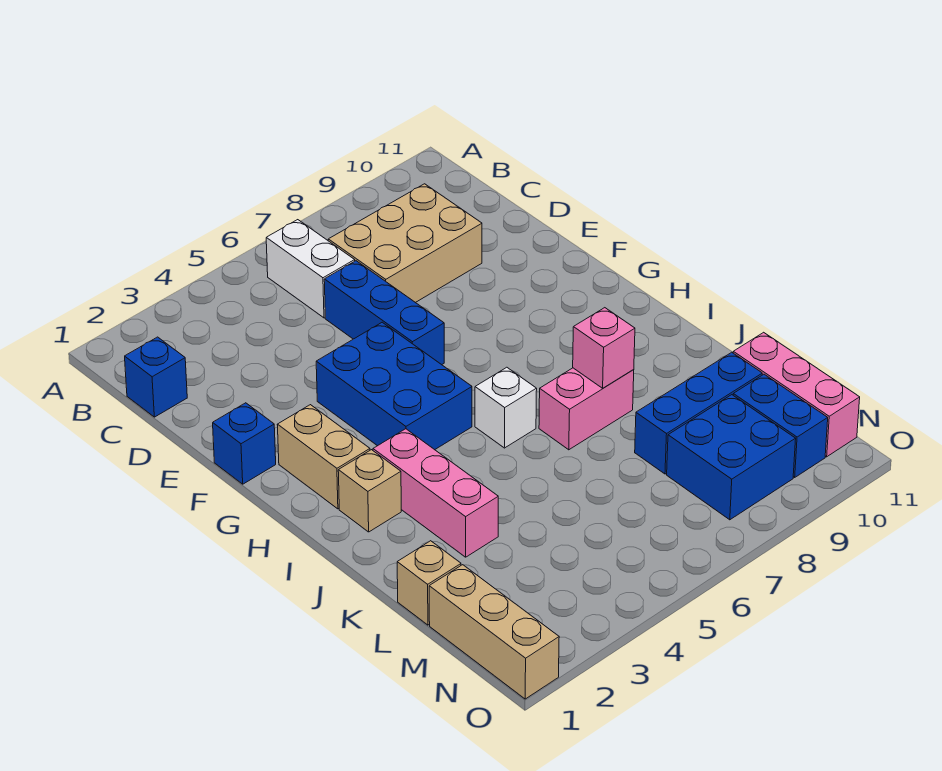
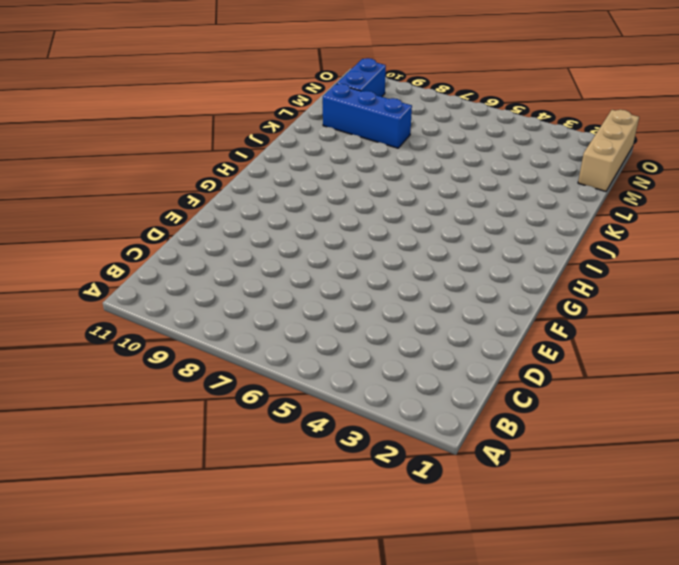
none -> white brick B6:C6 level 1
none -> blue brick C1 level 1
none -> tan brick C7:D9 level 1

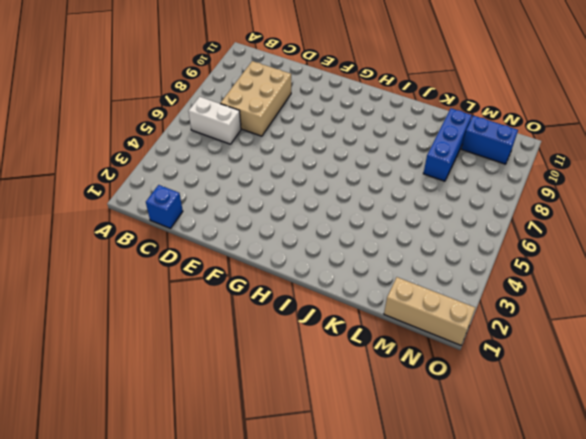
none -> blue brick D6:F6 level 1
none -> blue brick F1 level 1
none -> blue brick F4:H5 level 1

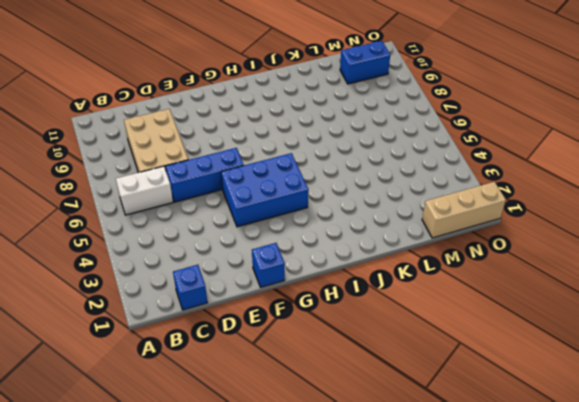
none -> tan brick G2:H2 level 1
none -> tan brick I2 level 1
none -> pink brick I3:K3 level 1

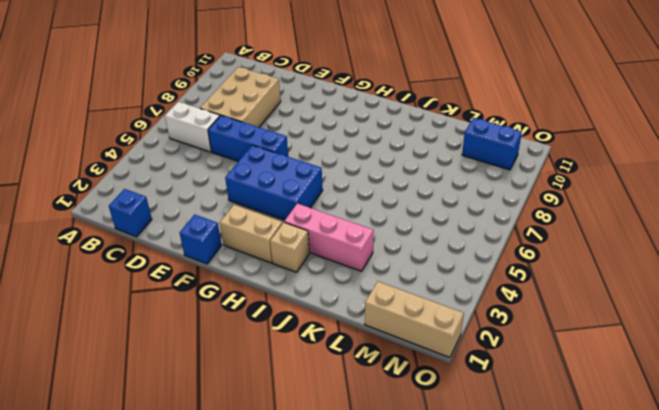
none -> white brick I6 level 1
none -> pink brick J7:J8 level 1
none -> tan brick L1 level 1

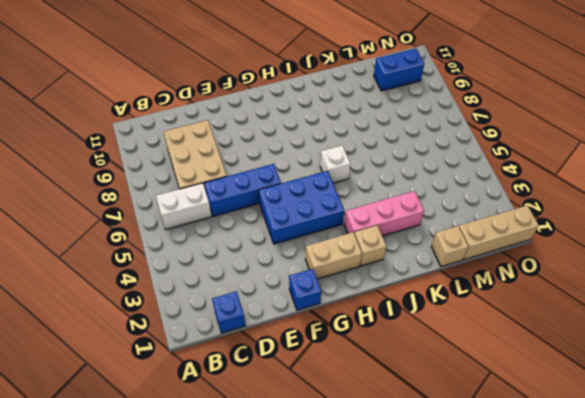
none -> pink brick J7:J8 level 1
none -> blue brick L8:L10 level 1
none -> pink brick L11:N11 level 1

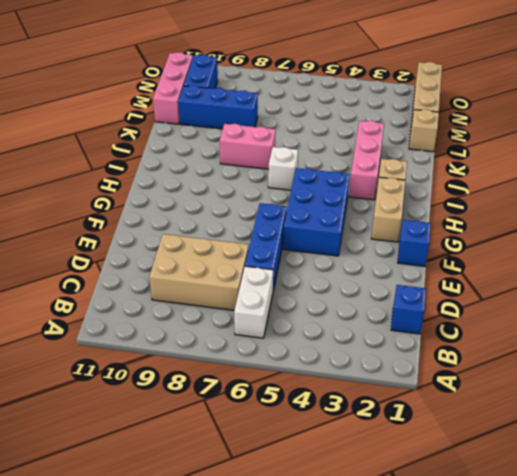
none -> blue brick M8:N9 level 1
none -> pink brick J8 level 2

